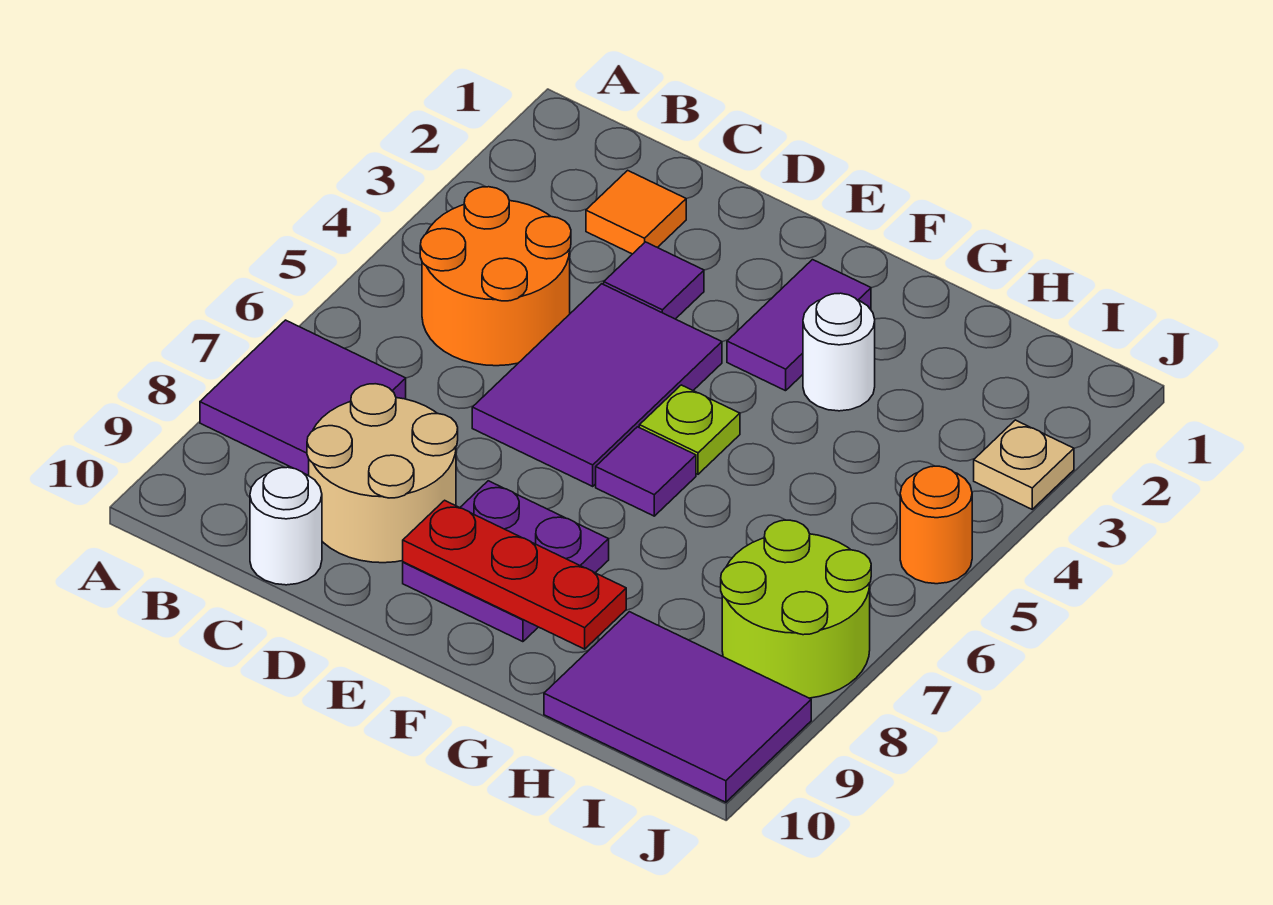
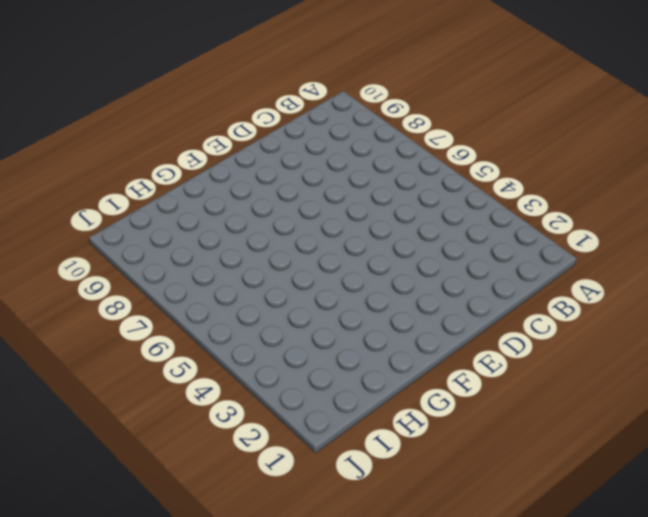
none -> purple tile A7:B8 level 1
none -> orange round brick B4:C5 level 1
none -> orange tile C2 level 1

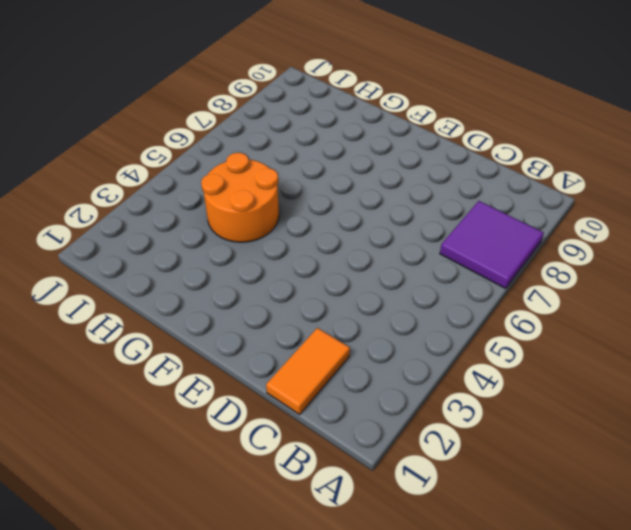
orange tile C1:C2 level 1 -> orange tile C2 level 1
orange round brick G4:H5 level 1 -> orange round brick B4:C5 level 1
none -> tan round brick C8:D9 level 1
none -> white round brick C10 level 1
none -> purple tile D3 level 1

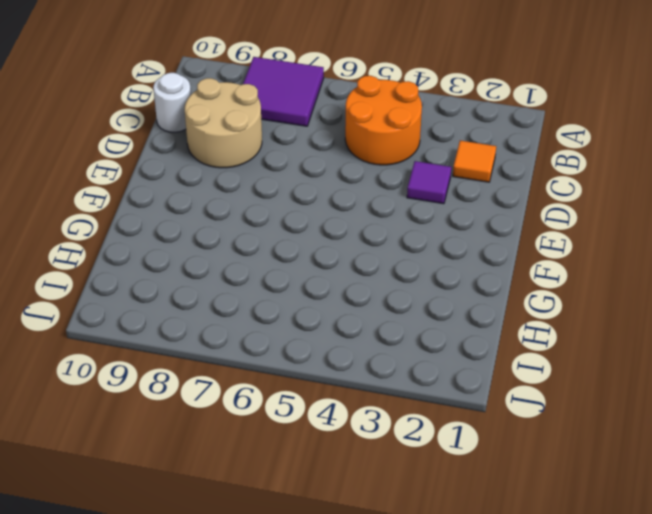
none -> purple tile D4:E6 level 1
none -> purple plate E8:F9 level 1
none -> purple tile F2:F3 level 1

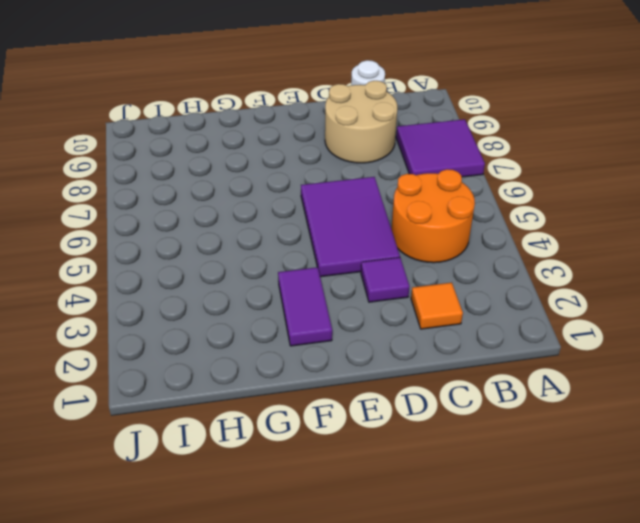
none -> purple plate E8:F9 level 1
none -> lime plate F5 level 1
none -> purple tile F6 level 1

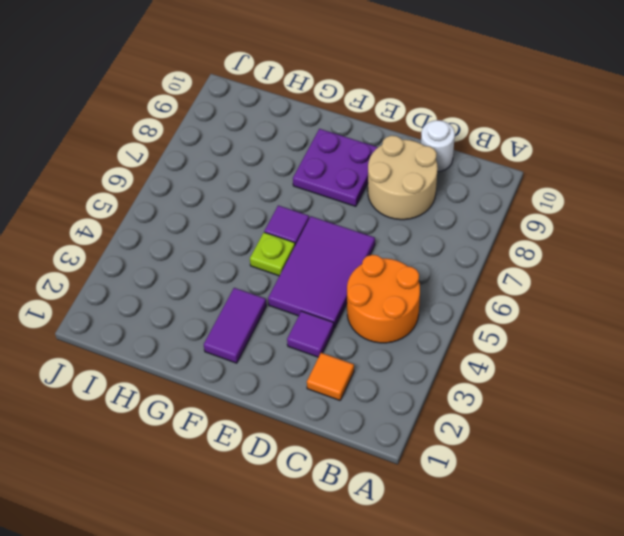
none -> purple tile A7:B8 level 1
none -> white round brick G3 level 1
none -> purple tile H9:J10 level 1

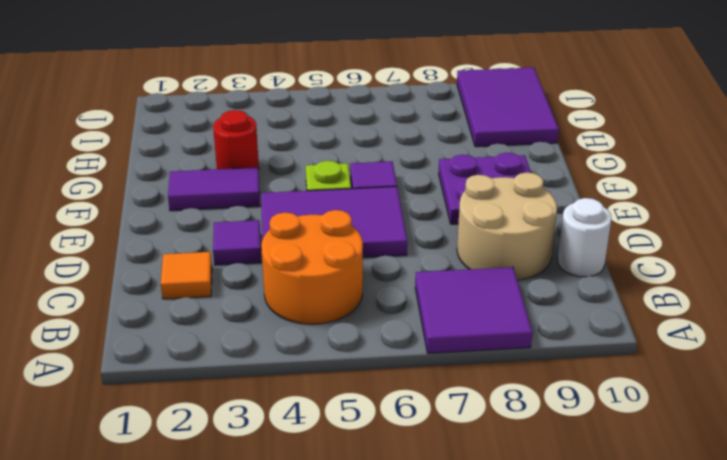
red round brick G3 level 1 -> white round brick G3 level 1
none -> lime round brick I7:J8 level 1
none -> tan plate J3 level 1
none -> orange round brick J5 level 1

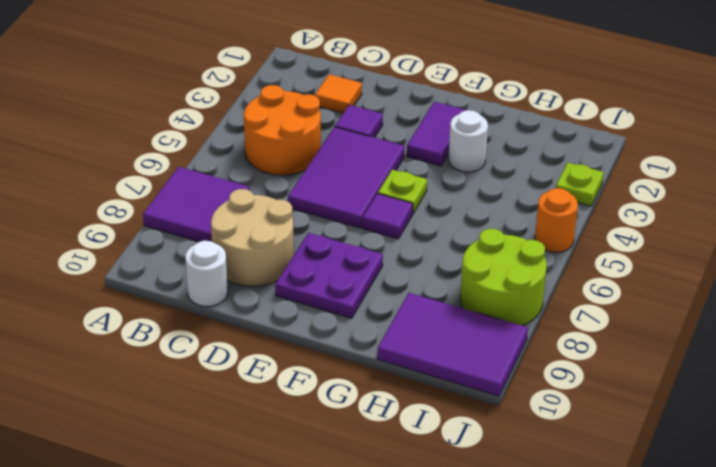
lime plate J3 level 1 -> tan plate J3 level 1
none -> red plate E9:G9 level 2

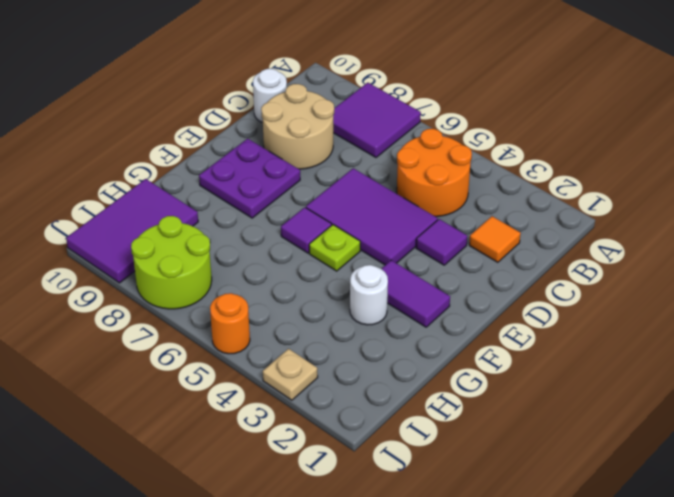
none -> red plate E9:G9 level 2

